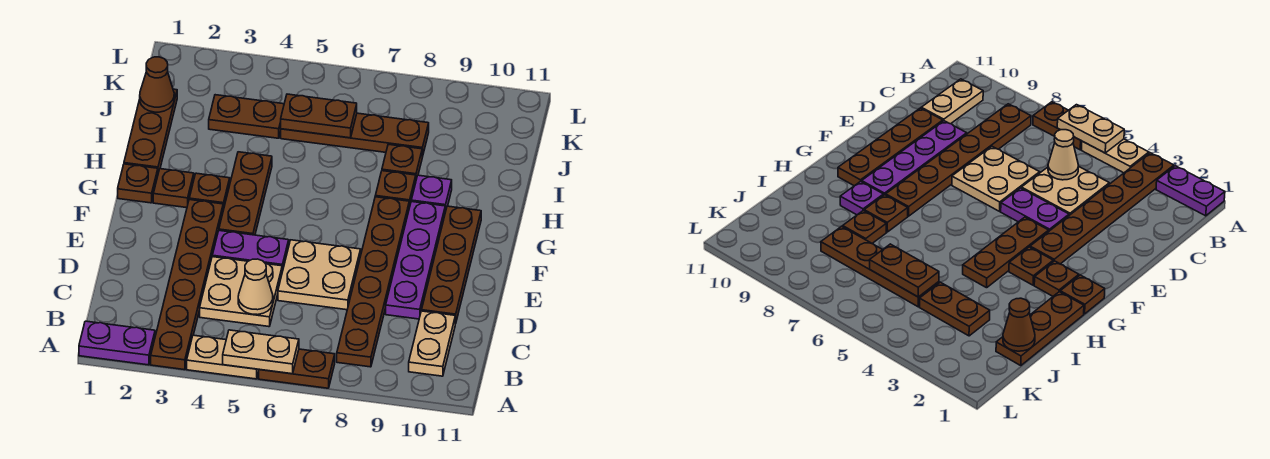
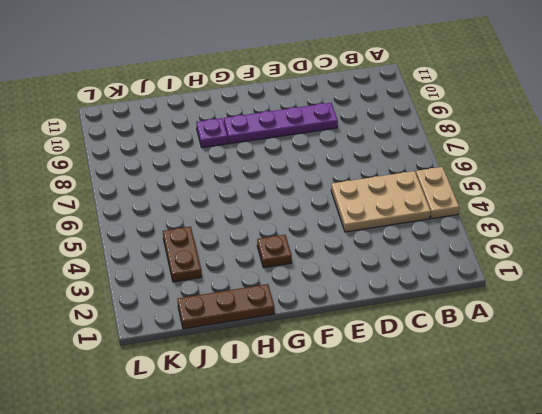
tan plate B4:D5 level 1 -> tan plate C4:D5 level 1
none -> purple plate A1:A2 level 1
none -> brown plate A3:F3 level 1
none -> brown plate A6:A7 level 1

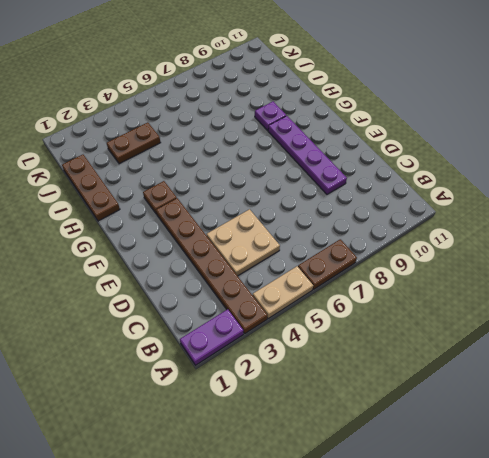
none -> brown plate B8:G8 level 1
none -> tan plate B10:C10 level 1
none -> tan plate D6:E7 level 1

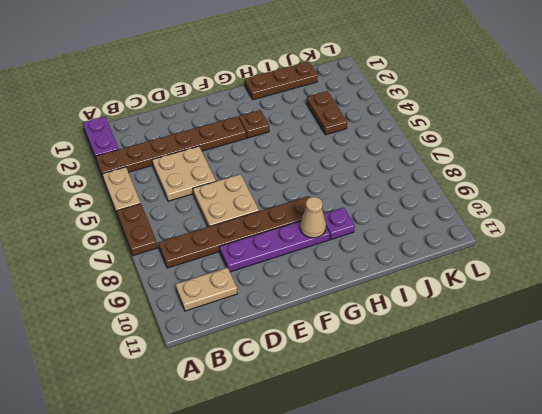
tan cone G9 level 2 -> tan cone C5 level 2
none -> brown plate D10:G10 level 1
none -> purple plate E4:E5 level 1
none -> brown plate F4:H4 level 1

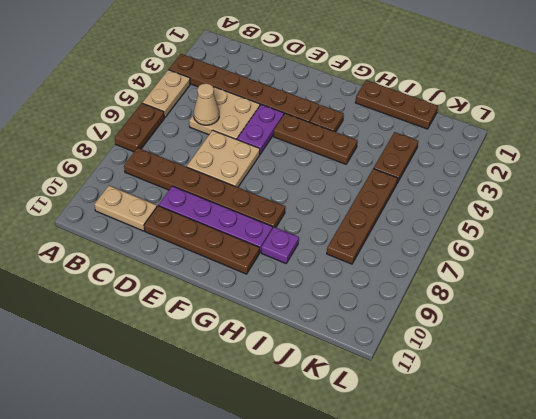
none -> purple plate A1:A2 level 1
none -> brown plate G1 level 1
none -> brown plate G2 level 1

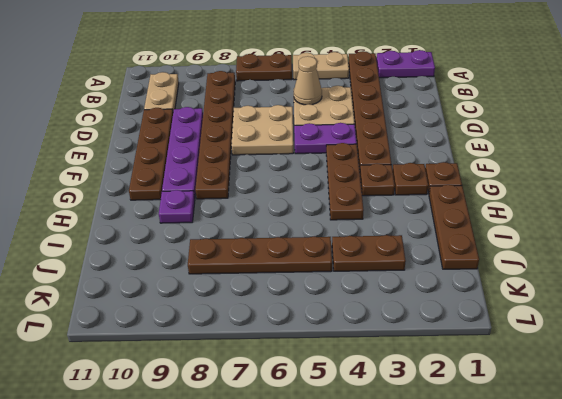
none -> brown plate H8 level 1
none -> brown plate I8 level 1
none -> tan plate A5:A6 level 2

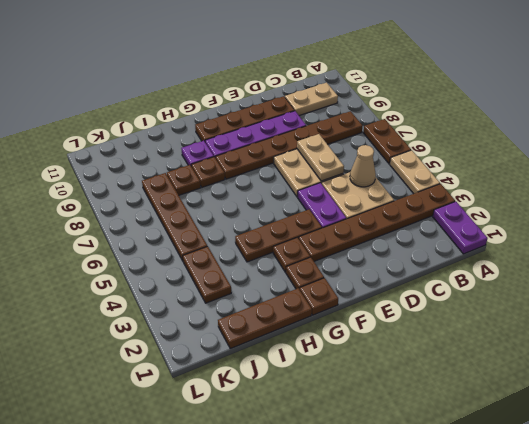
tan plate D6:D7 level 2 -> tan plate A5:A6 level 2
none -> brown cone J1 level 2
none -> brown plate J5:J6 level 2

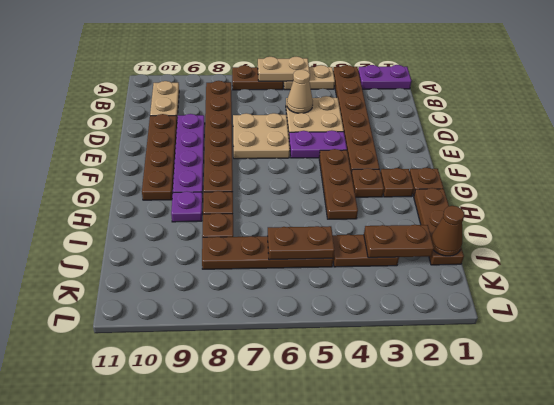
brown plate J2:J3 level 2 -> none

